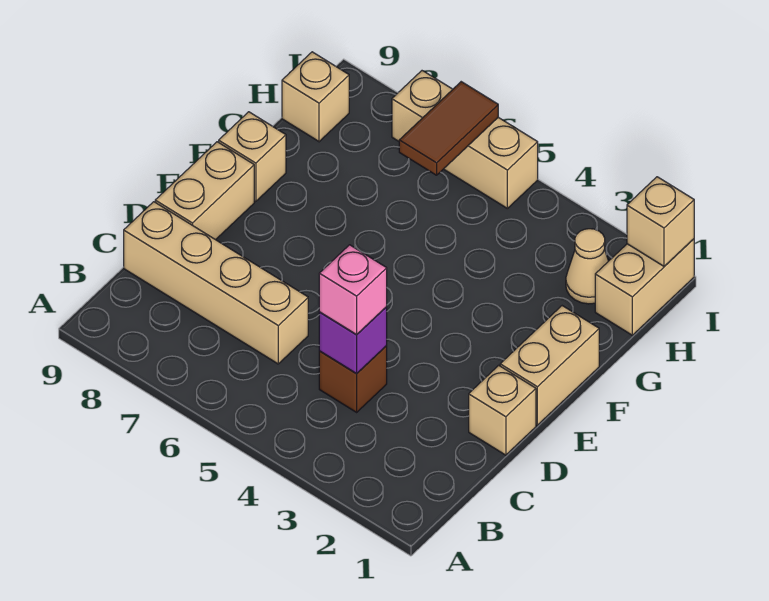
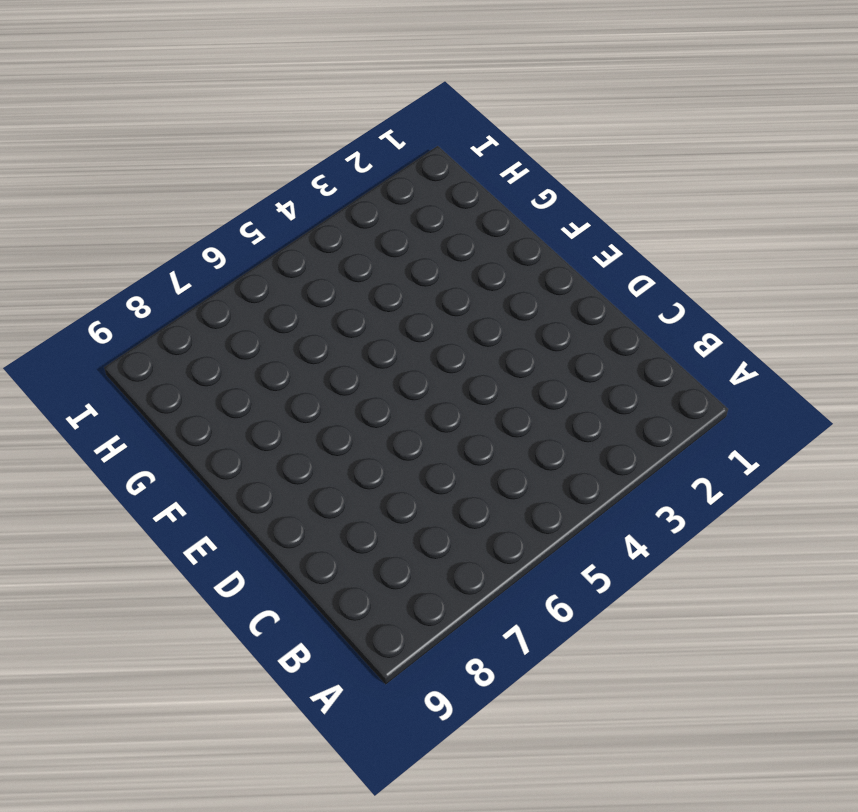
none -> brown brick C4 level 1
none -> tan brick C6:C9 level 1
none -> tan brick D1 level 1

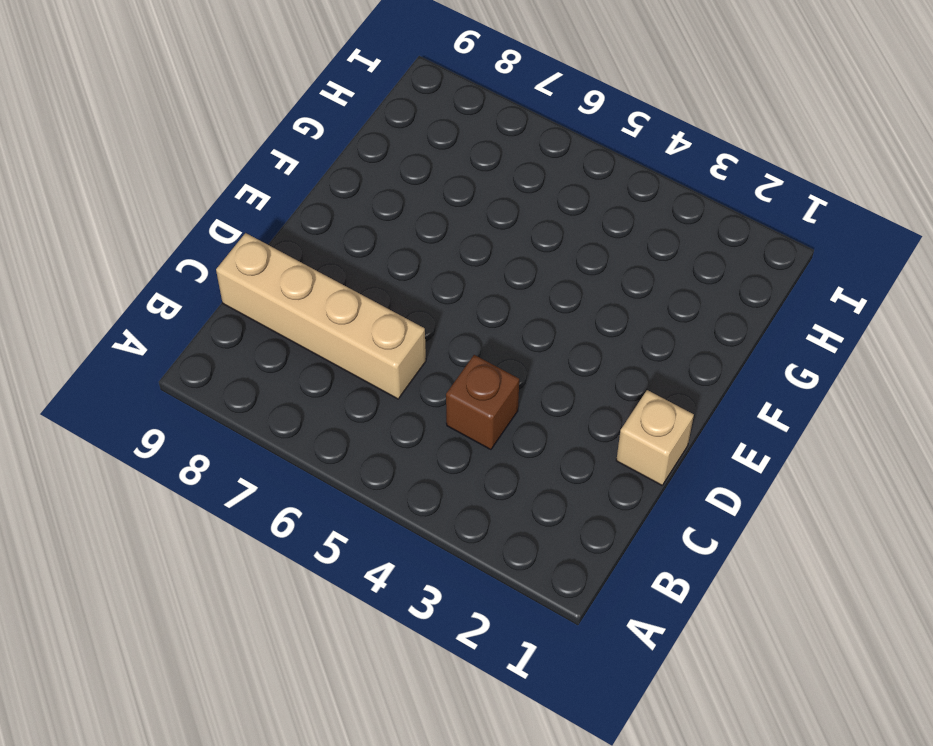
none -> tan brick D9:E9 level 1
none -> tan brick E1:F1 level 1
none -> tan brick F9 level 1

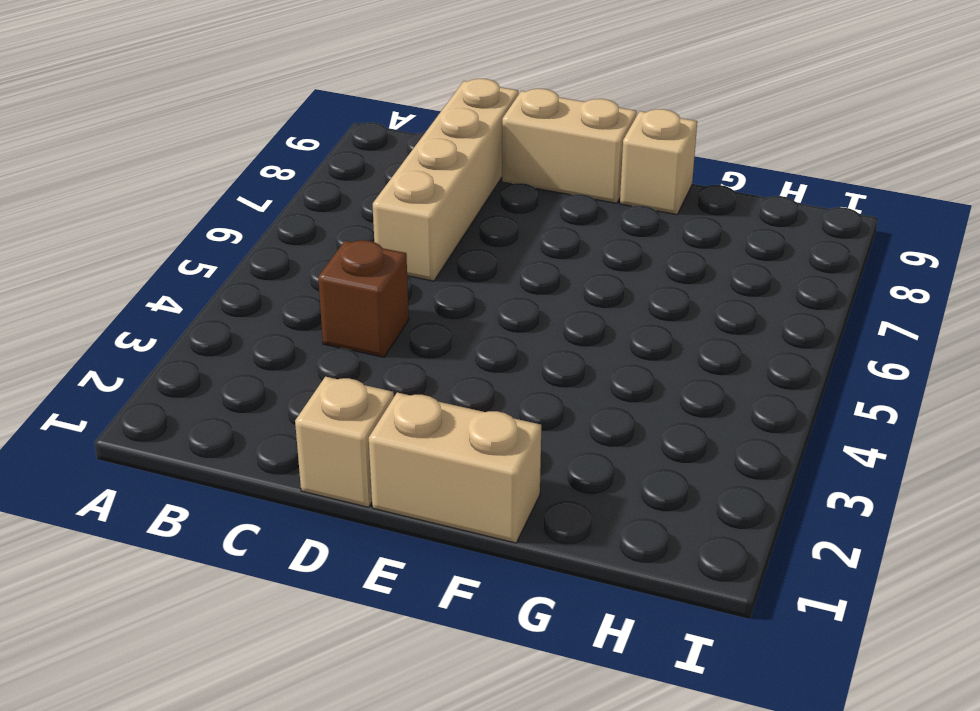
none -> tan brick H1:I1 level 1
none -> tan cone H2 level 1
none -> tan brick H9 level 1

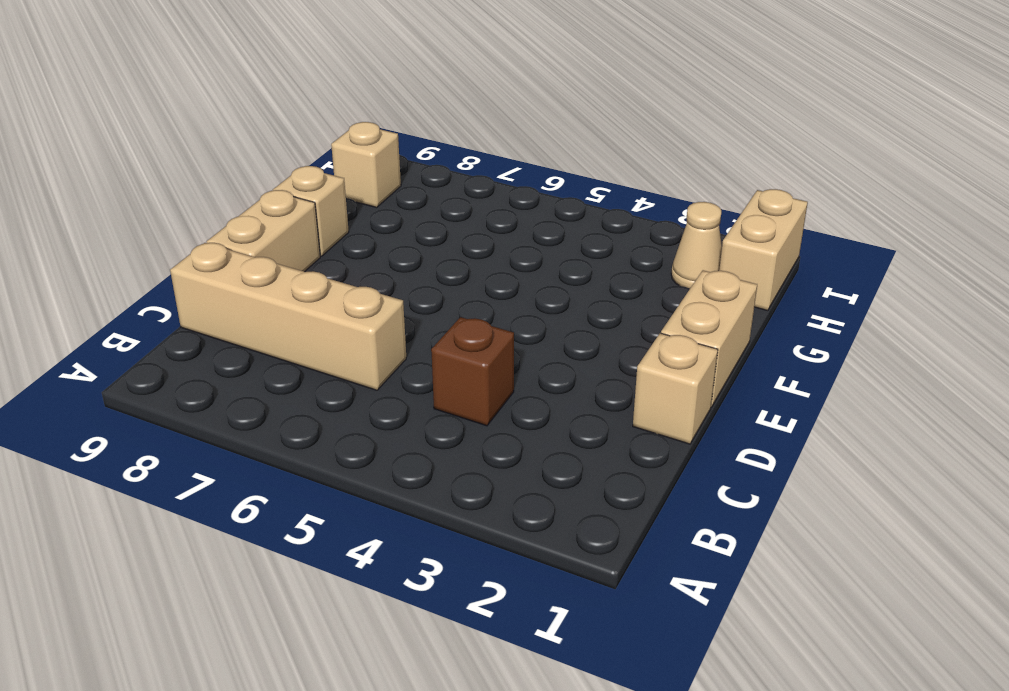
none -> tan brick I5:I7 level 1
none -> purple brick C4 level 2
none -> brown tile H6:I6 level 2

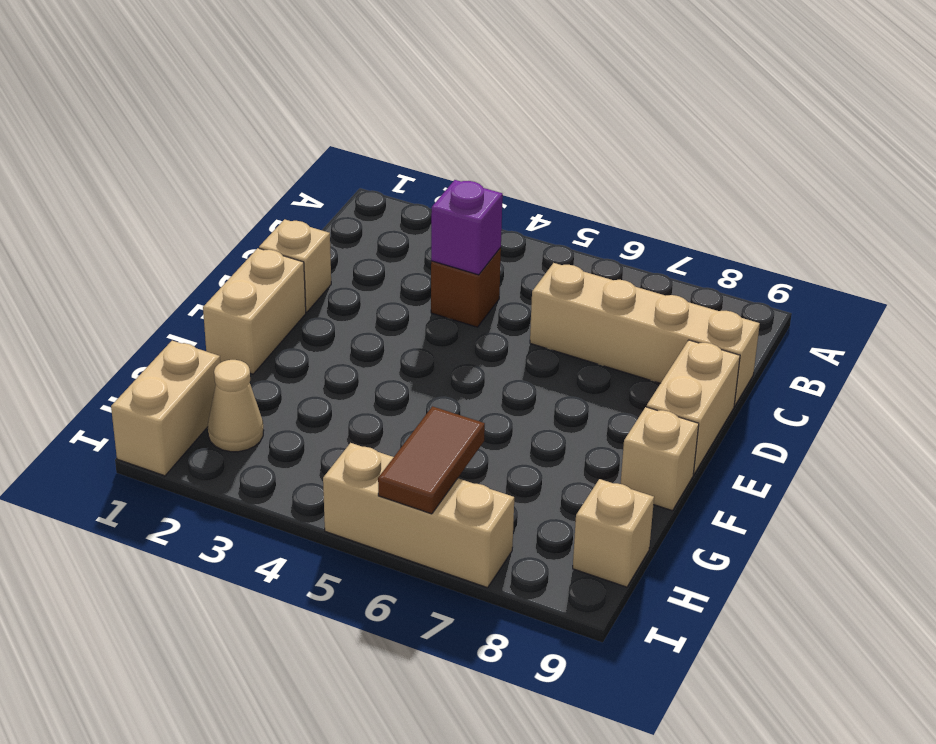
none -> tan brick I1 level 2
none -> pink brick C4 level 3

